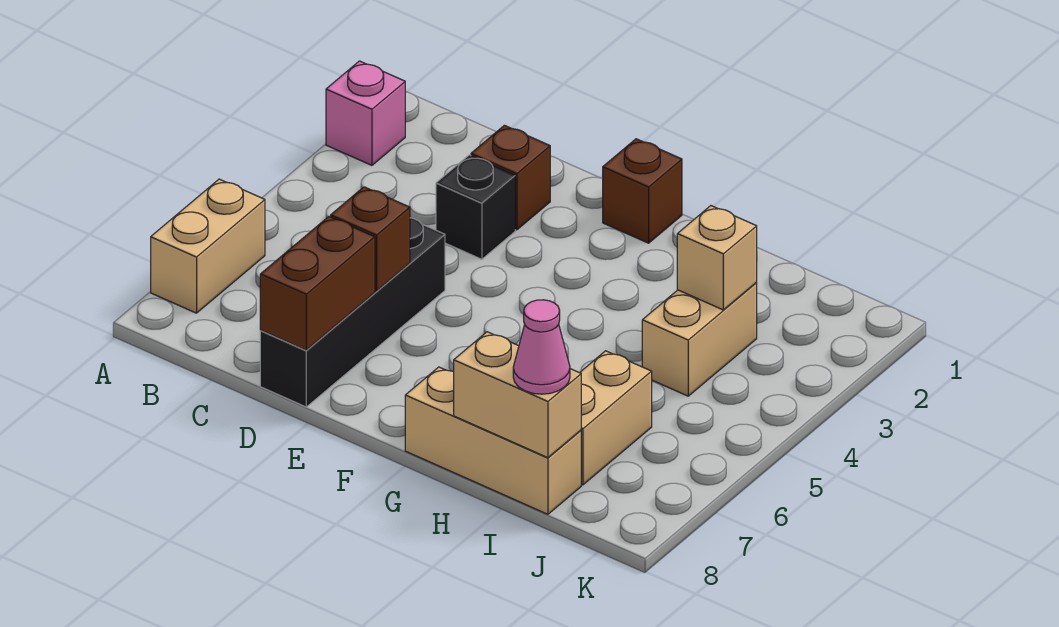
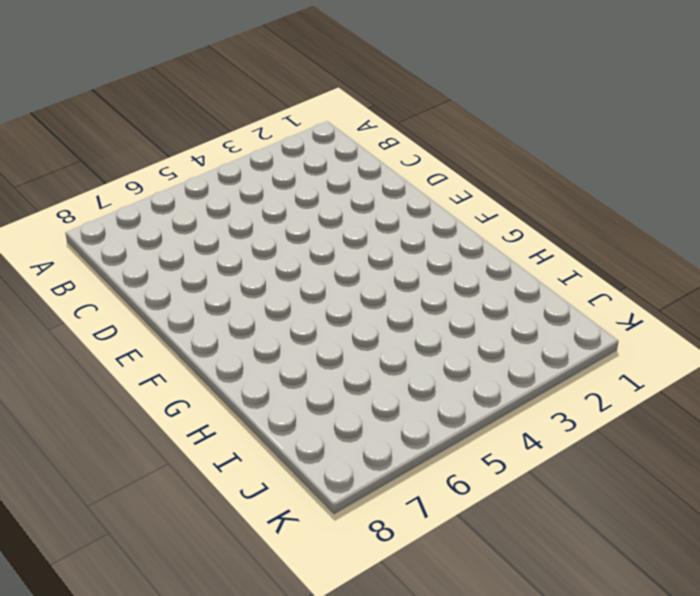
none -> pink brick A2 level 1
none -> tan brick A6:A7 level 1
none -> brown brick D2 level 1

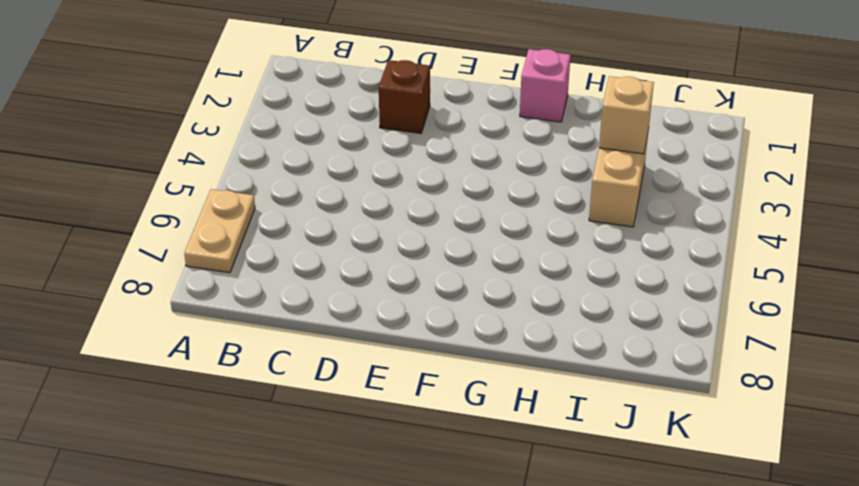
tan plate A6:A7 level 1 -> tan brick A6:A7 level 1
pink brick G1 level 1 -> pink brick A2 level 1
none -> black brick D3 level 1
none -> black brick D5:D8 level 1
none -> brown brick F1 level 1

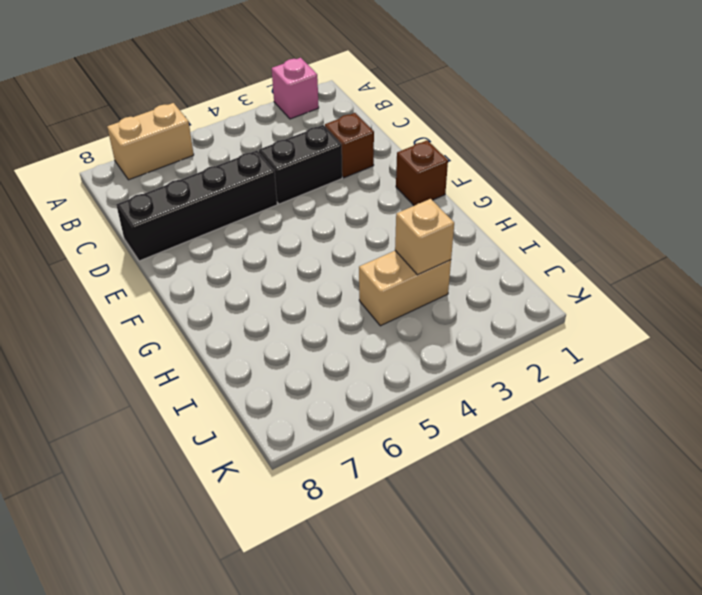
black brick D3:D4 level 1 -> black brick D3 level 1
none -> tan brick G8:I8 level 1
none -> tan brick I6:I7 level 1
none -> brown brick D6 level 2

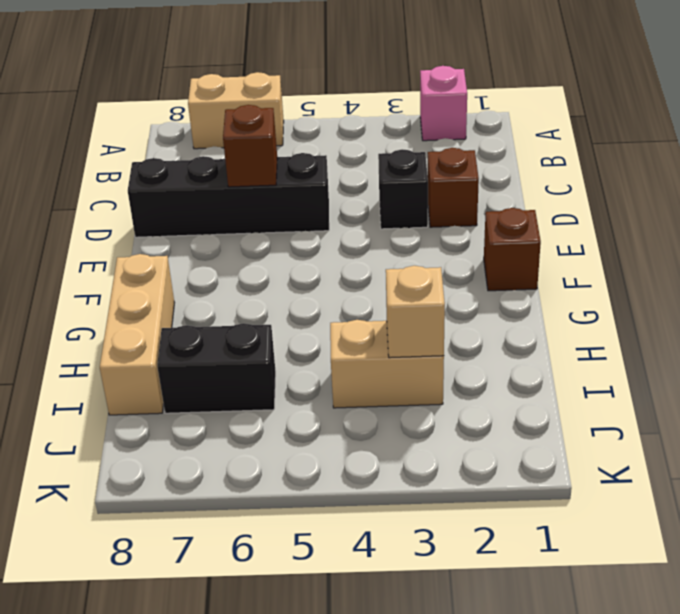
black brick I6:I7 level 1 -> tan brick I6:I7 level 1
none -> brown brick D7:D8 level 2
none -> tan brick H8:I8 level 2
none -> pink cone I8 level 3

